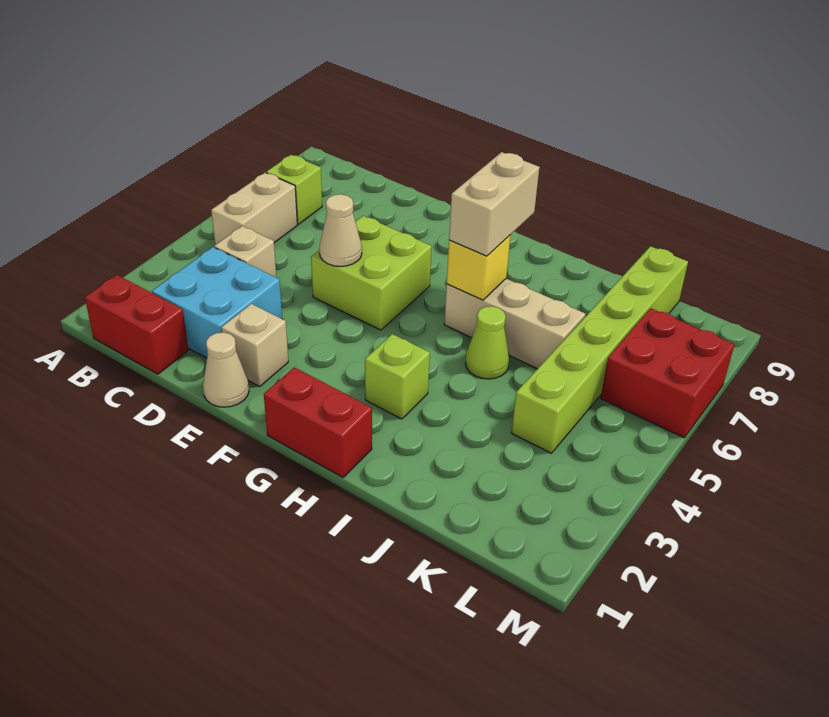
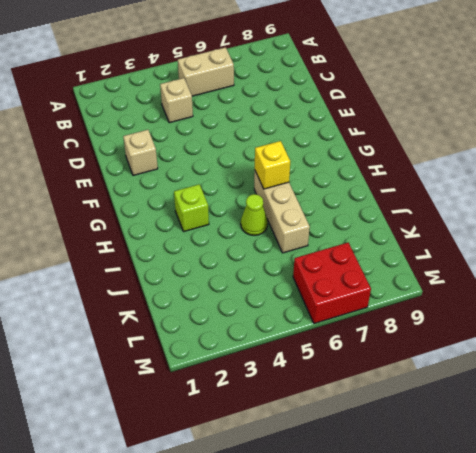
none -> red brick B1:C1 level 1
none -> lime brick B7 level 1
none -> cyan brick C2:D3 level 1

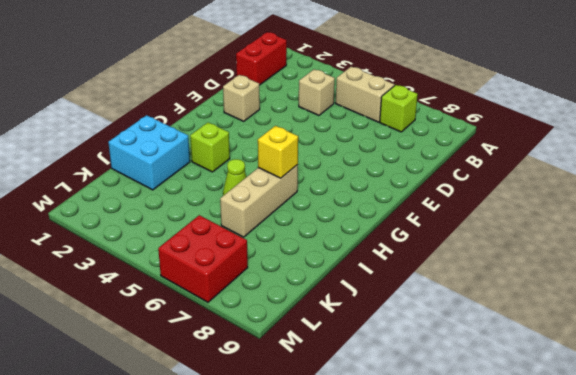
cyan brick I1:J2 level 1 -> cyan brick C2:D3 level 1
none -> tan cone E1 level 1
none -> lime brick E5:F6 level 1
none -> red brick G1:H1 level 1

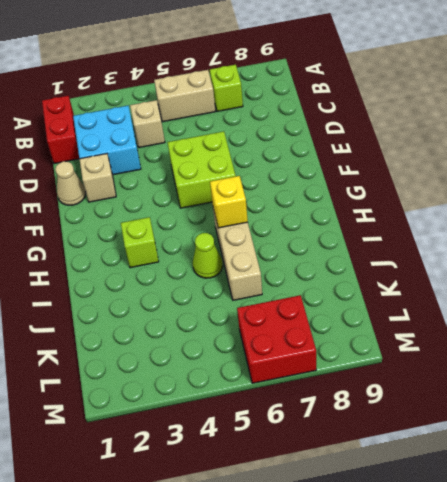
none -> red brick G1:H1 level 1
none -> lime brick K4:K9 level 1
none -> tan cone E5 level 2

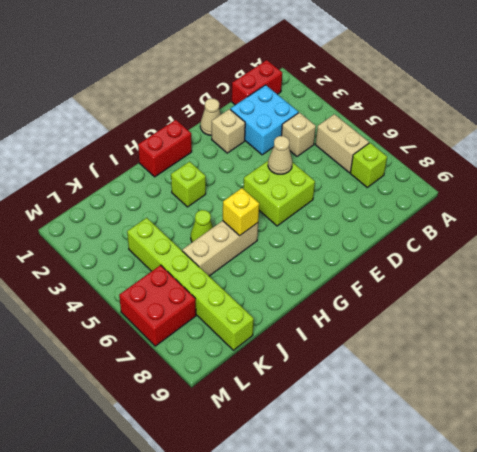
none -> tan brick H6:H7 level 3

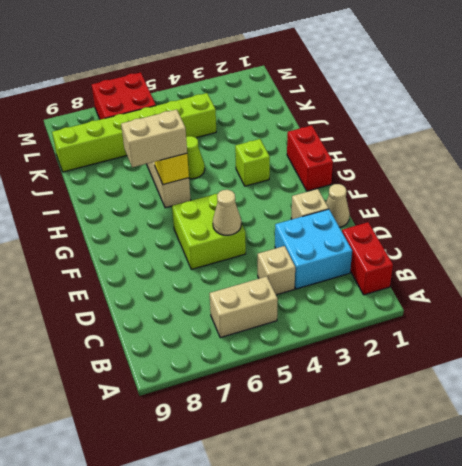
none -> lime brick B7 level 1

